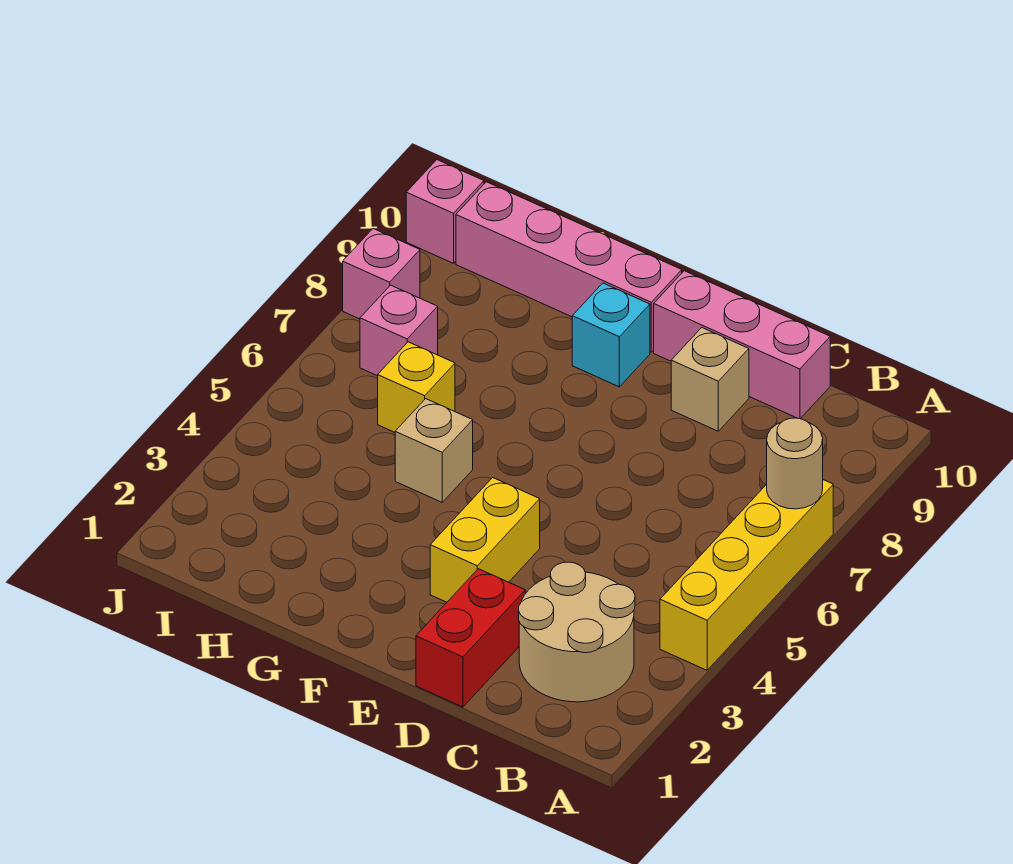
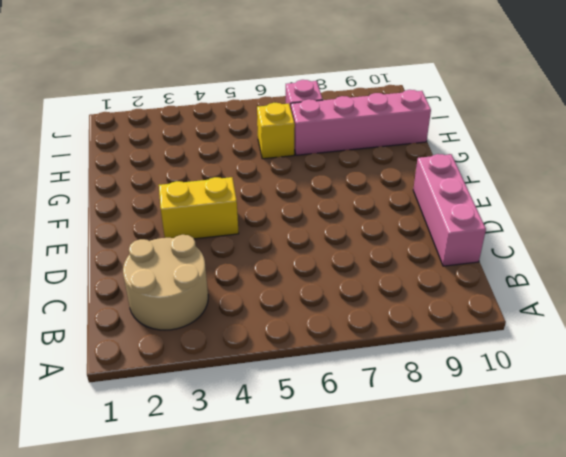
pink brick H7:H10 level 1 -> pink brick F10:I10 level 1
none -> yellow brick A4:A7 level 1
none -> red brick D1:D2 level 1
none -> tan brick D9 level 1

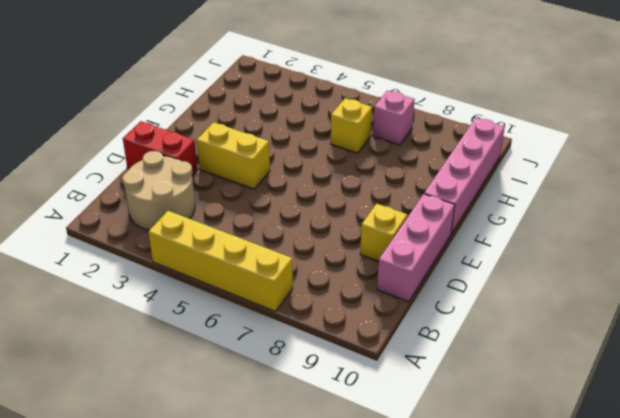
yellow brick D9 level 1 -> tan brick D9 level 1
none -> cyan brick F9 level 1
none -> tan brick G5 level 1
none -> pink brick J8 level 1

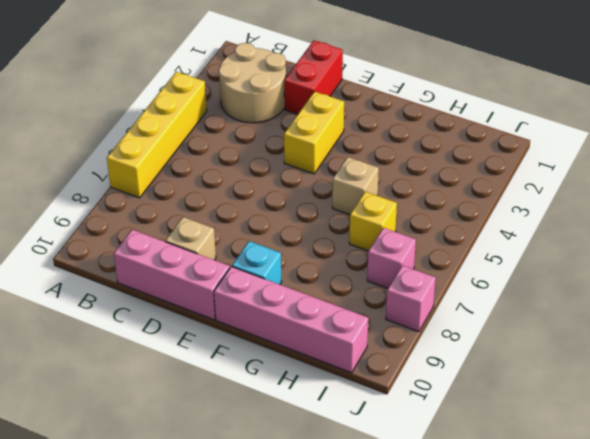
none -> pink brick J10 level 1
none -> tan round brick A7 level 2

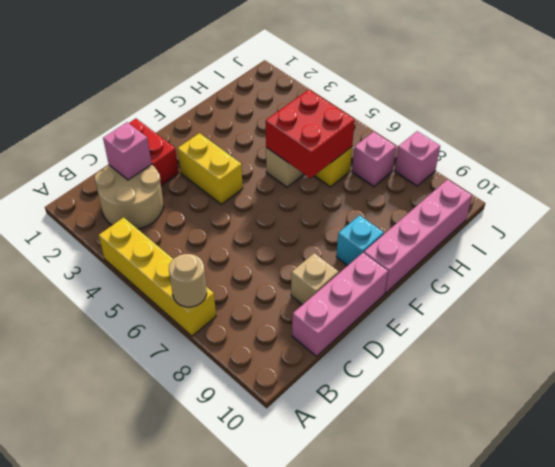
pink brick C2 level 2 -> pink brick J10 level 1
red brick G5:H6 level 2 -> none

